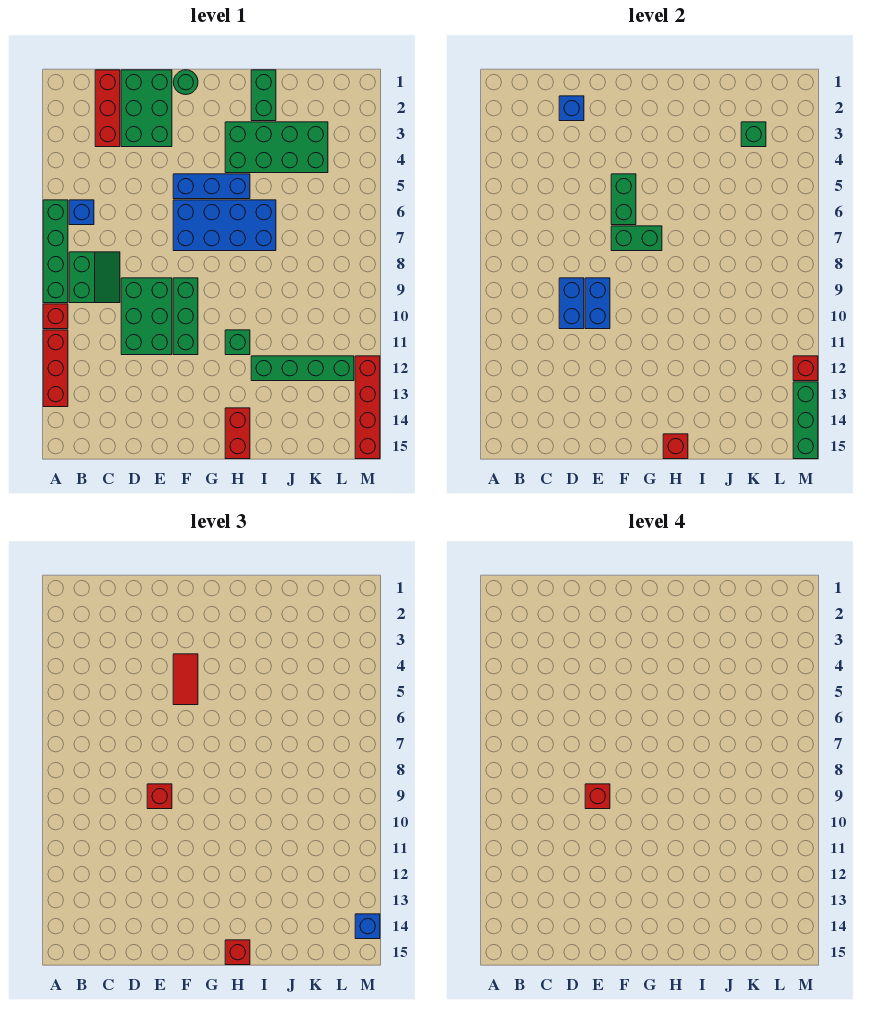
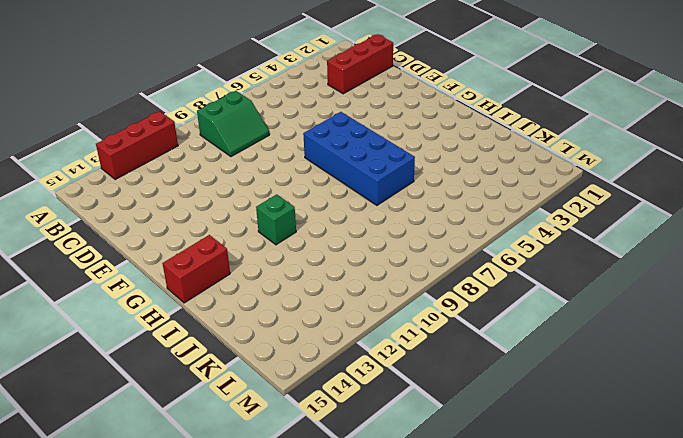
none -> green brick A6:A9 level 1
none -> red brick A10 level 1
none -> blue brick B6 level 1
none -> green brick D1:E3 level 1

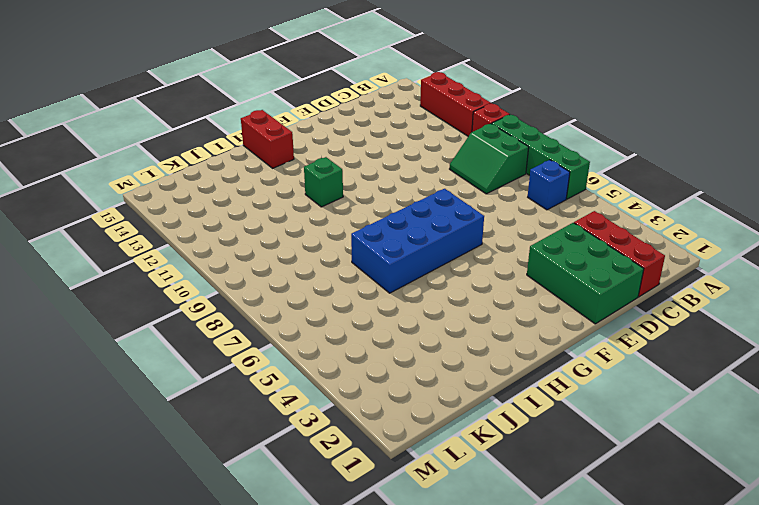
none -> green brick D9:E11 level 1
none -> green round brick F1 level 1
none -> blue brick F5:H5 level 1
none -> green brick F9:F11 level 1

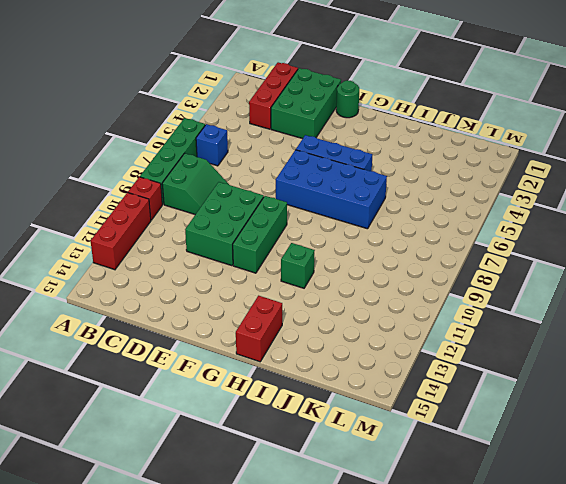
none -> green brick H3:K4 level 1
none -> green brick I1:I2 level 1
none -> green brick I12:L12 level 1
none -> red brick M12:M15 level 1

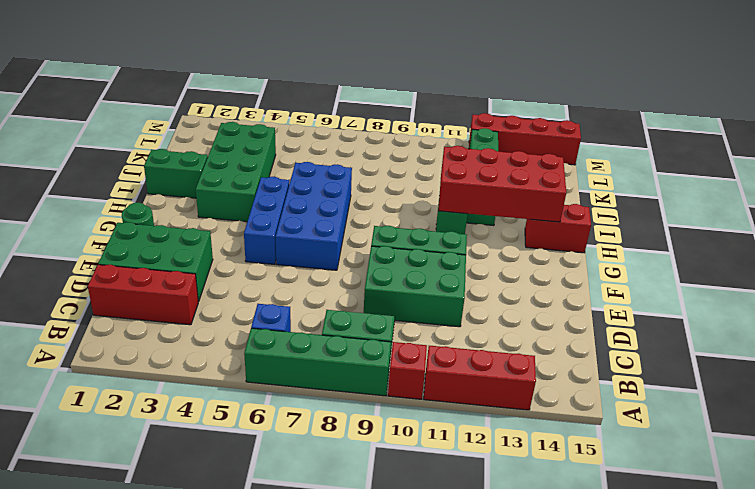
red brick H11:I14 level 2 -> none
none -> blue brick D2 level 2
none -> blue brick D9:D10 level 2
none -> blue brick E9:E10 level 2
none -> green brick F5:F6 level 2

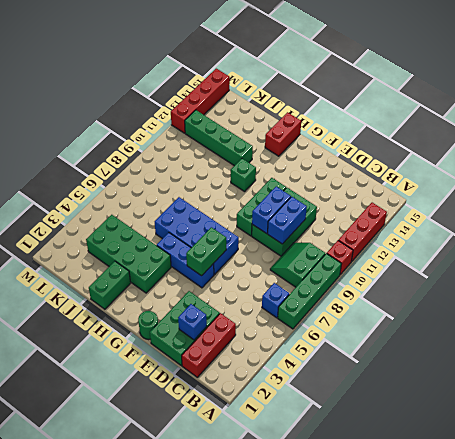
none -> green brick F7:G7 level 2
none -> red brick H15 level 2
none -> green brick K3 level 2
none -> red brick M12 level 2

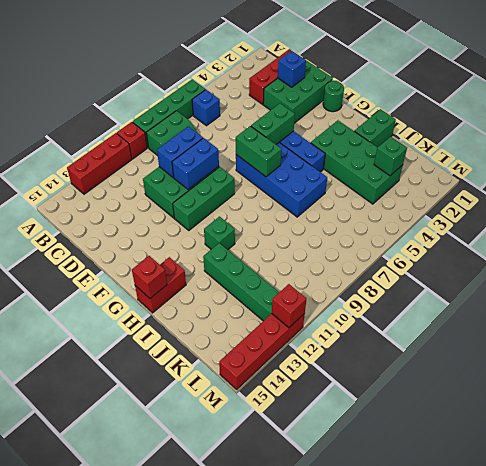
none -> green brick M13:M15 level 2
none -> red brick E9 level 3
none -> red tile F4:F5 level 3
none -> red brick H15 level 3

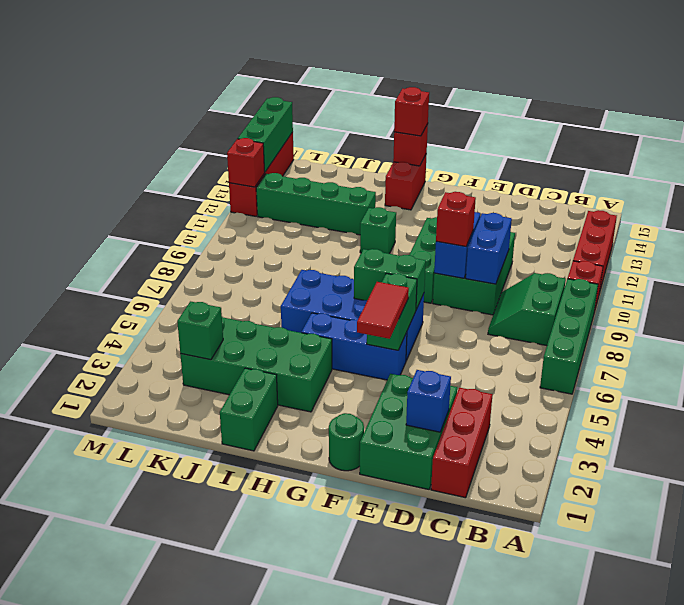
none -> blue brick B6 level 1
none -> blue brick M14 level 3
none -> red brick E9 level 4

